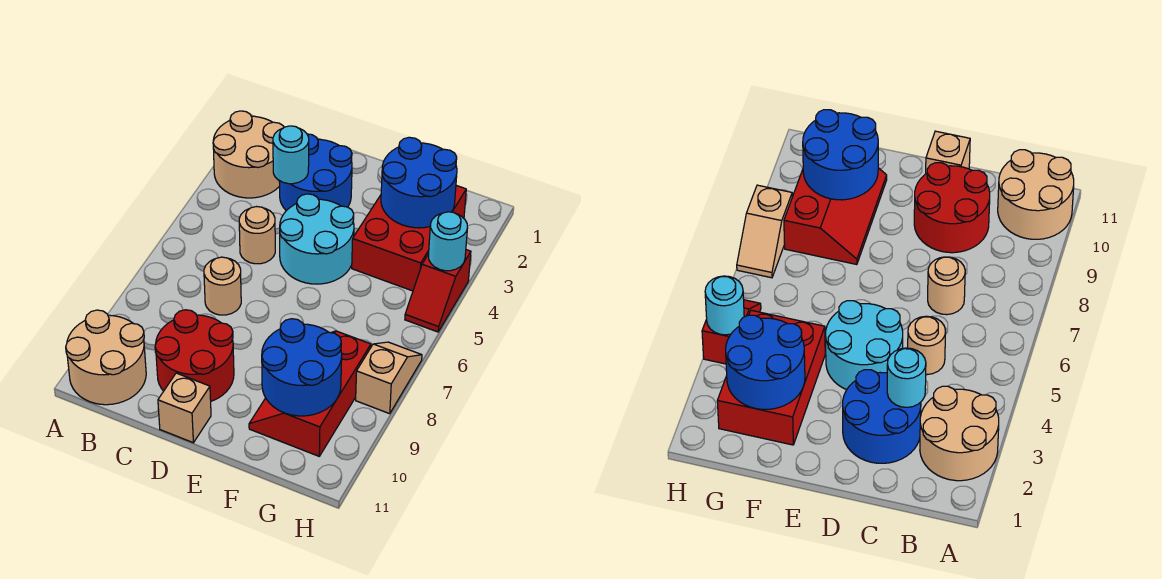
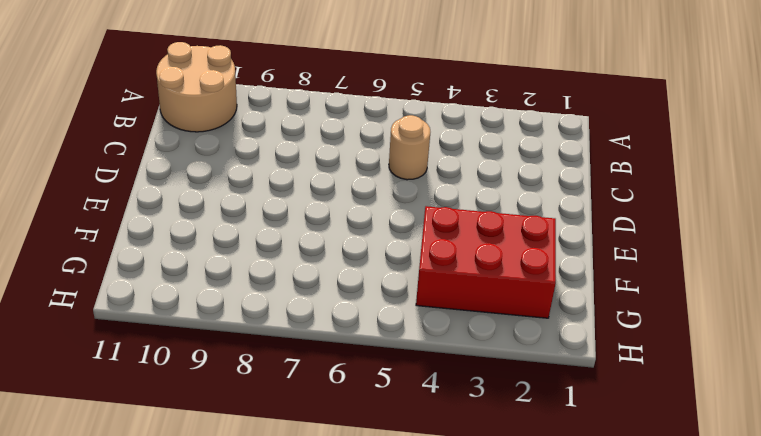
none -> tan round brick A2:B3 level 1
none -> blue round brick C2:D3 level 1
none -> tan round brick C7 level 1

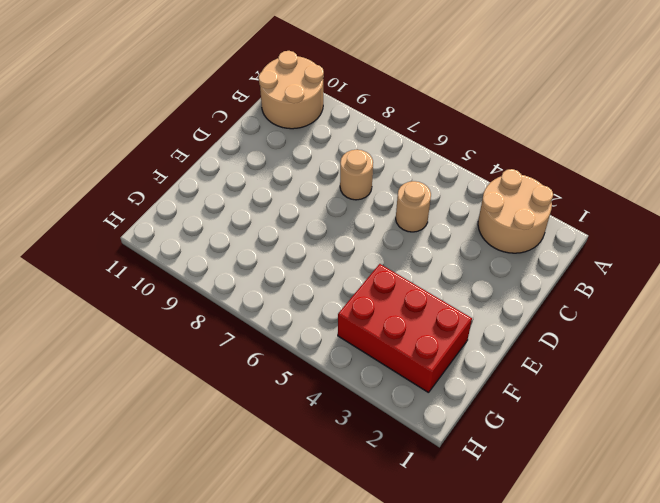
none -> blue round brick C2:D3 level 1
none -> red round brick C9:D10 level 1
none -> cyan round brick D4:E5 level 1

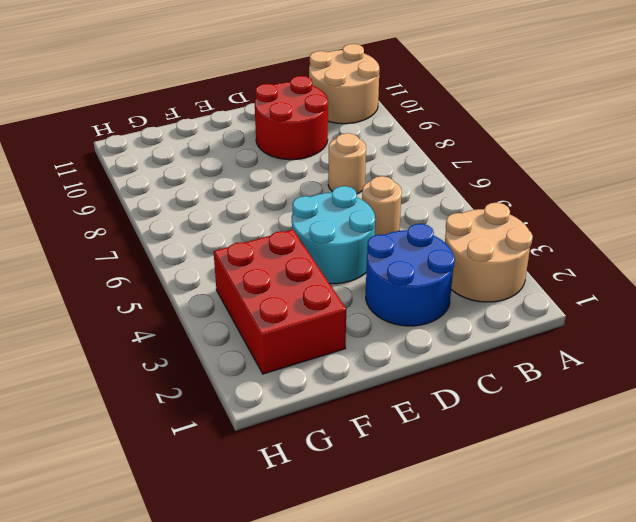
none -> tan brick D11 level 1
none -> red slope F8:G10 level 1 top G
none -> red slope H4:H5 level 1 top 4

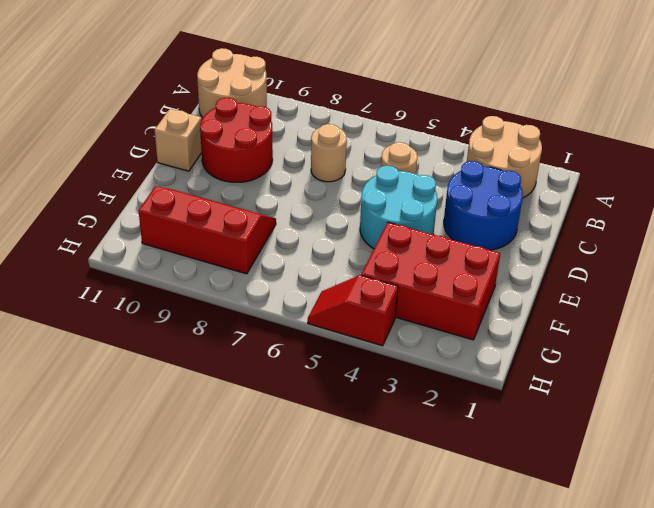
none -> tan slope H7:H8 level 1 top 8
none -> cyan round brick C3 level 2
none -> blue round brick F2:G3 level 2

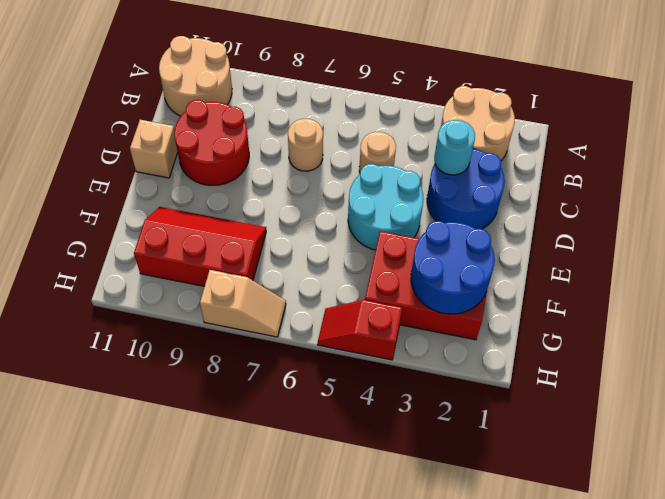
none -> blue round brick F9:G10 level 2
none -> cyan round brick H4 level 2

